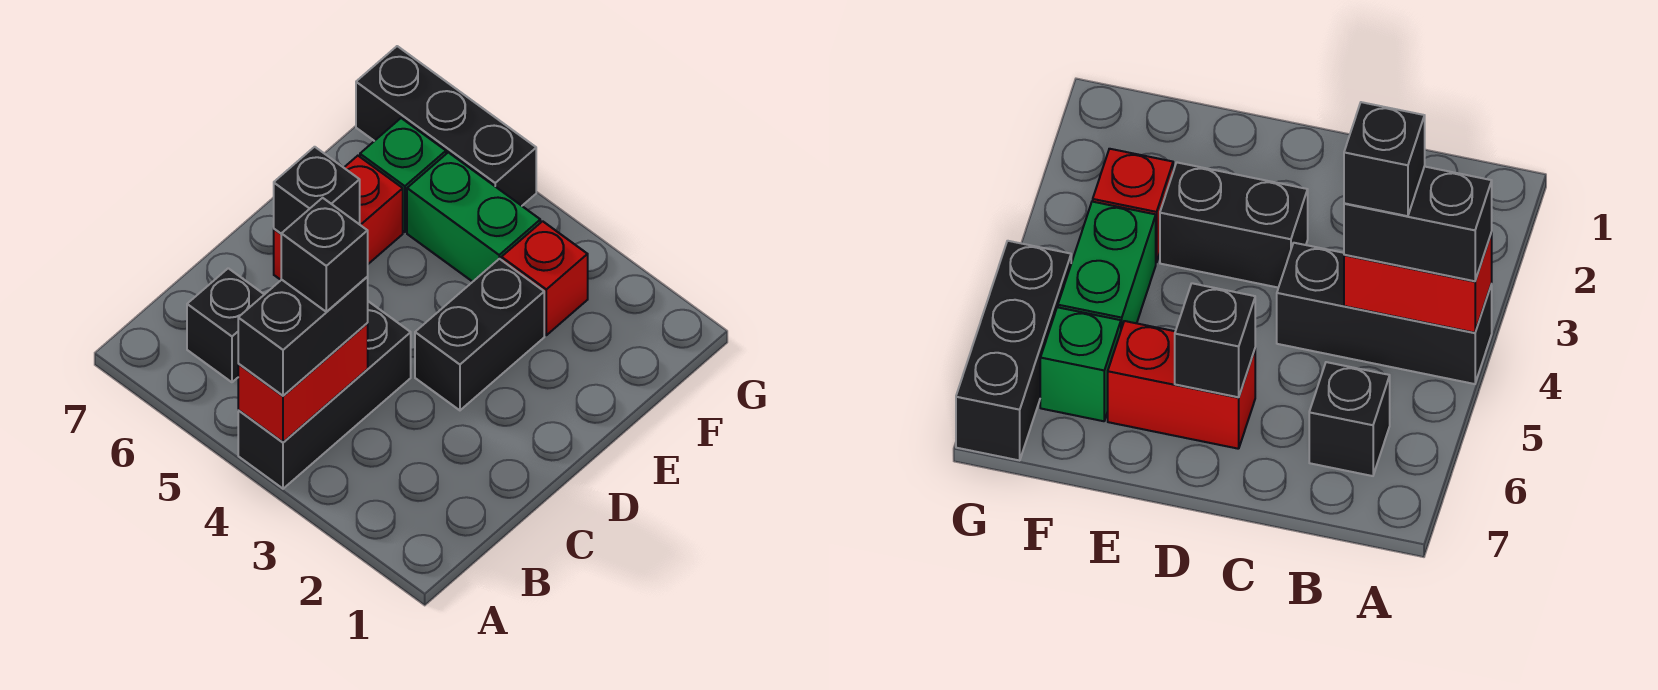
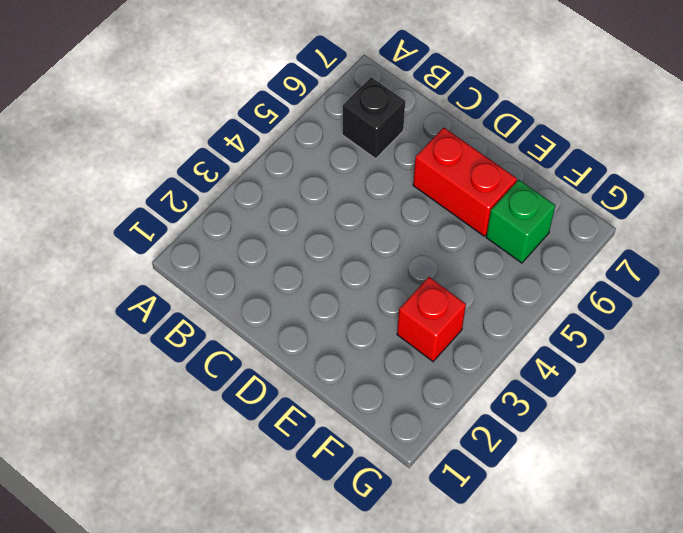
none -> black brick A4:C4 level 1
none -> black brick D3:E3 level 1
none -> green brick F4:F5 level 1

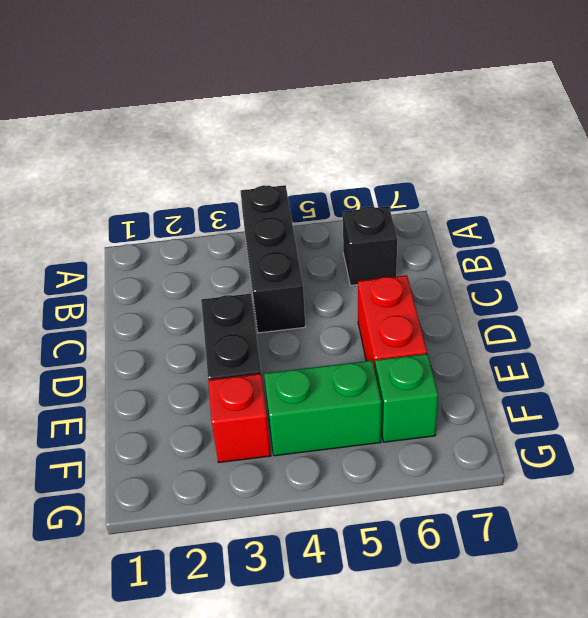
none -> black brick G5:G7 level 1
none -> red brick A4:B4 level 2
none -> black brick D6 level 2

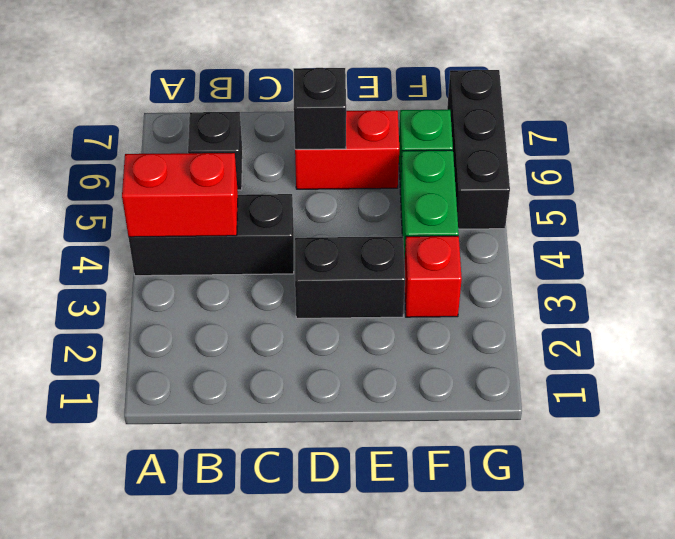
none -> black brick A4:B4 level 3
none -> black brick B4 level 4

